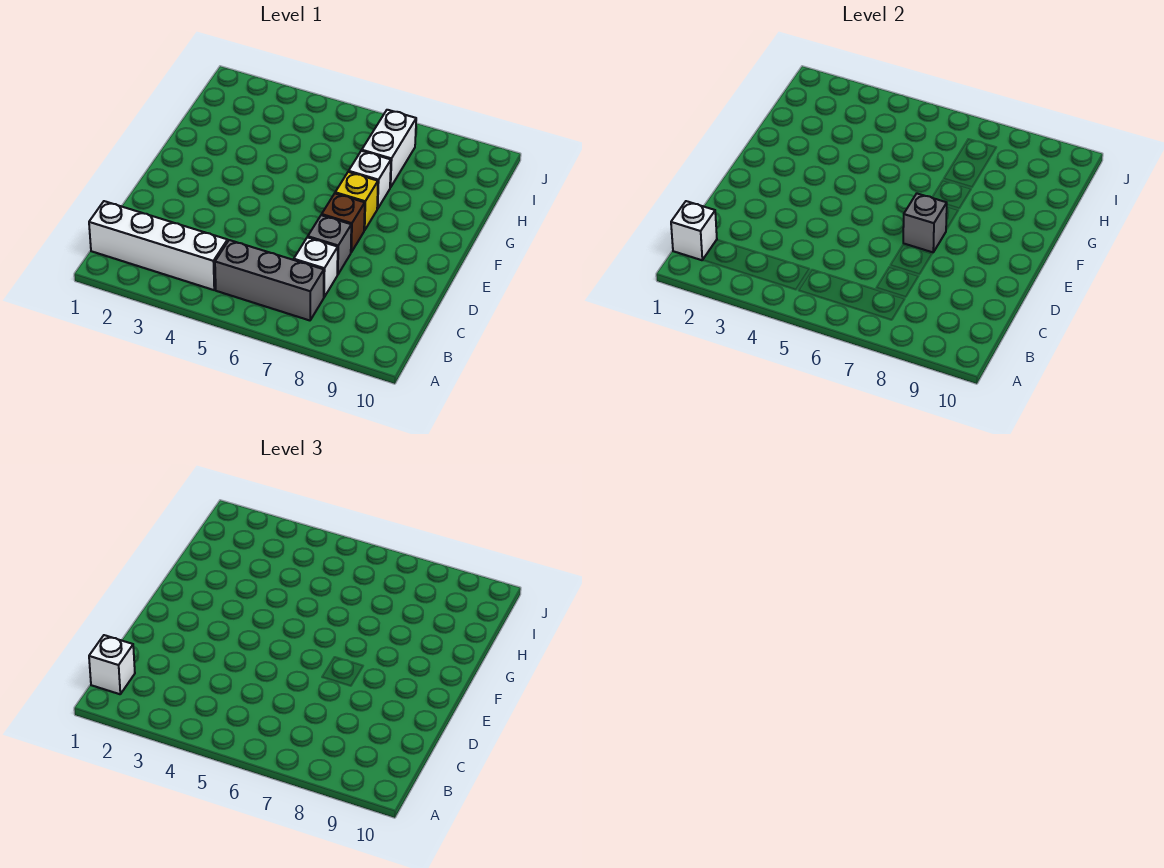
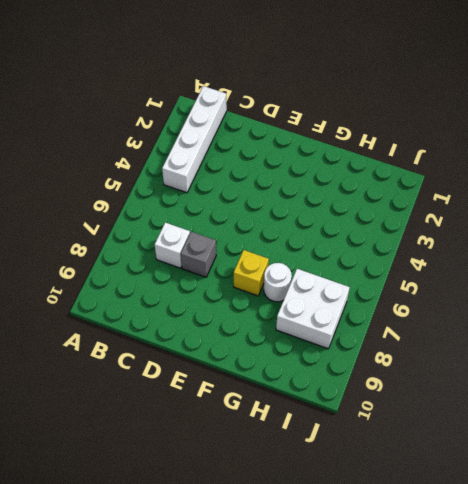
white round brick G7 level 1 -> white brick G7 level 1
white brick H7:I8 level 1 -> white brick H7:I7 level 1
none -> grey brick B5:B7 level 1
none -> brown brick E7 level 1

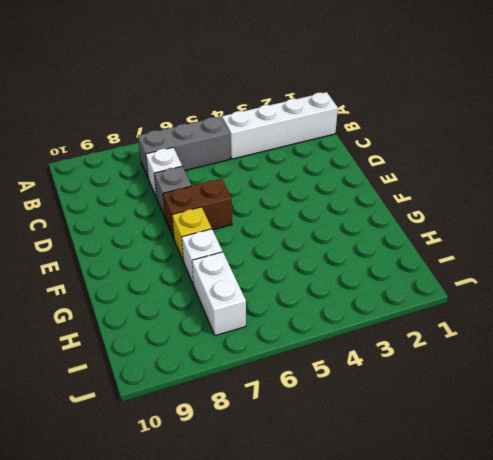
brown brick E6:E7 level 1 -> brown brick E7 level 1
none -> white brick B1 level 2
none -> grey brick E7 level 2

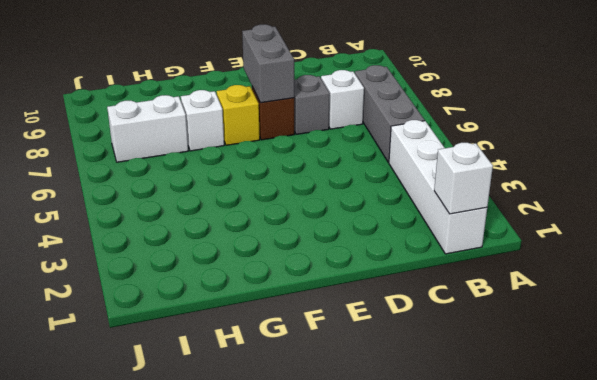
grey brick E7:E8 level 2 -> grey brick E7 level 2
none -> white brick B1 level 3

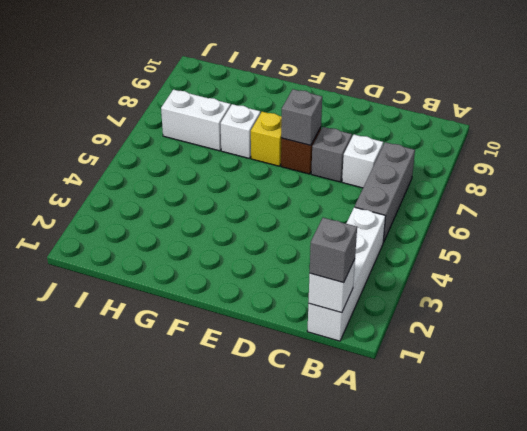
grey brick B1 level 3 -> white brick B1 level 3

